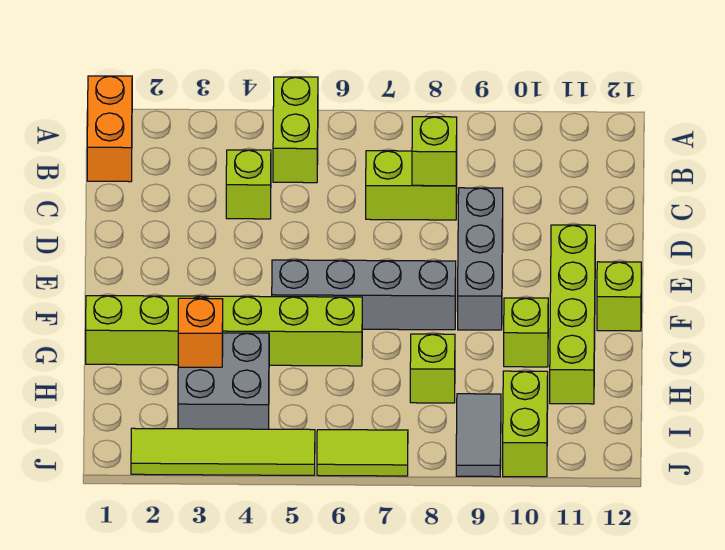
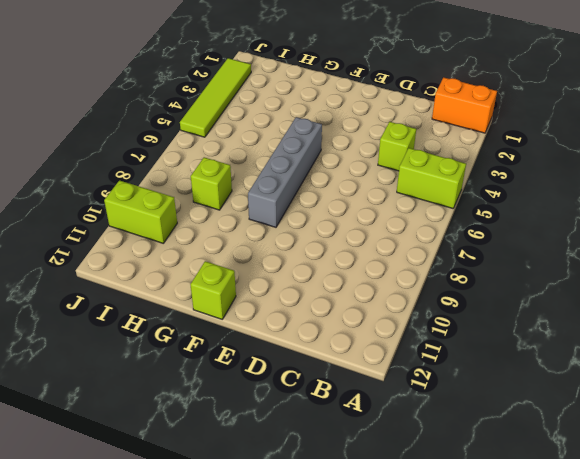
none -> lime brick C7:C8 level 1
none -> grey brick D9:F9 level 1
none -> lime brick E11:H11 level 1

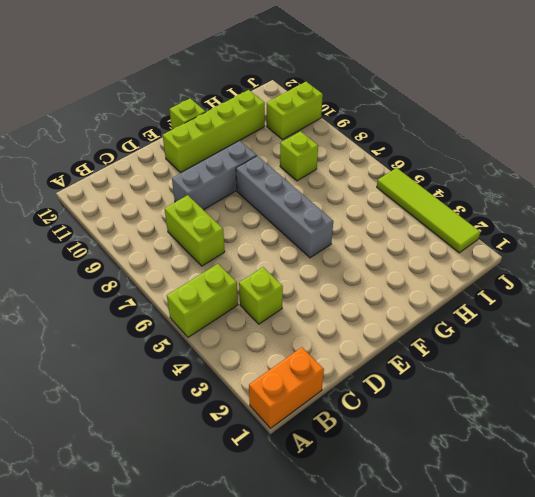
none -> lime brick G1:G6 level 1
none -> lime brick G10 level 1
none -> grey brick H3:I4 level 1

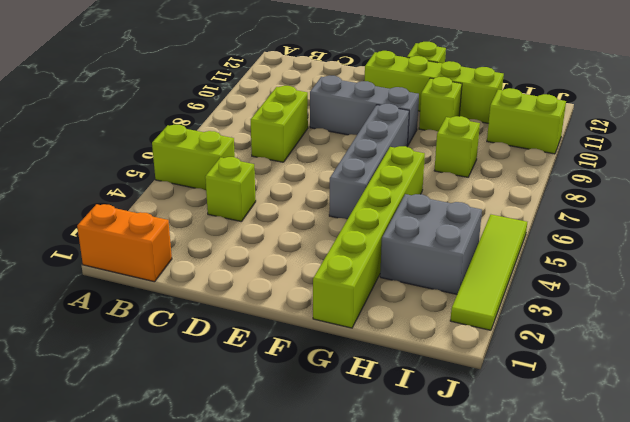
none -> grey tile I9:J9 level 1
none -> lime tile J6:J7 level 1
none -> lime brick C8 level 2

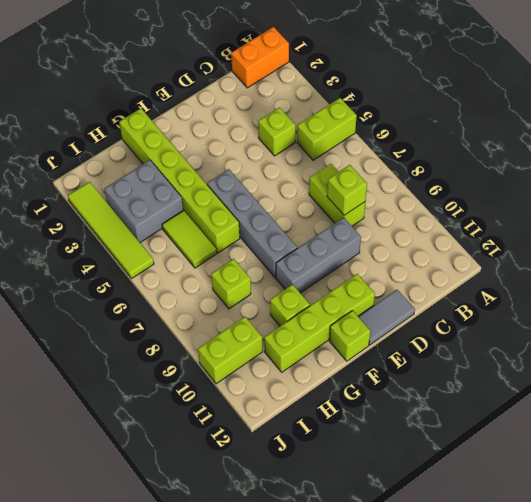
grey tile D12:E12 level 1 -> grey tile I9:J9 level 1
lime tile H5:H6 level 1 -> lime tile J6:J7 level 1
none -> orange brick H3 level 2

